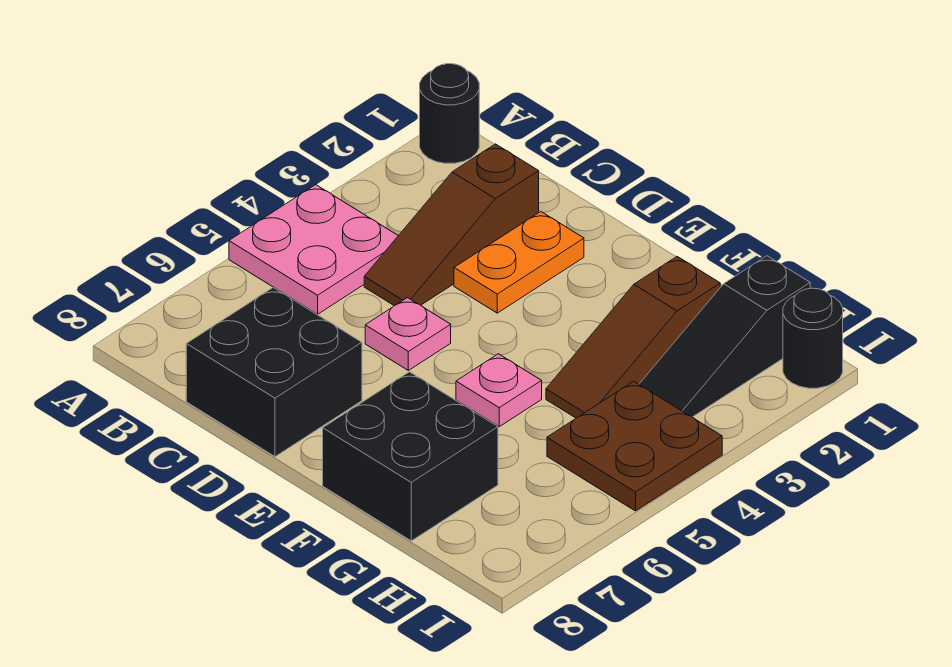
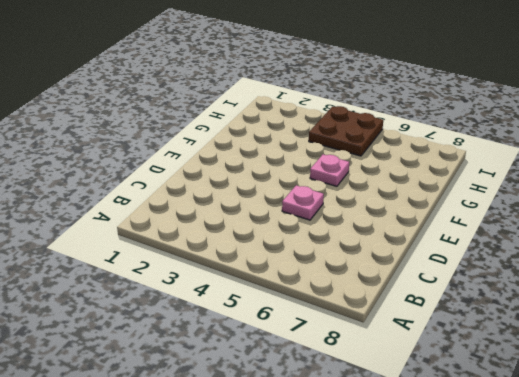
none -> black round brick A1 level 1
none -> pink plate A4:B5 level 1
none -> brown slope C2:C4 level 1 top 2

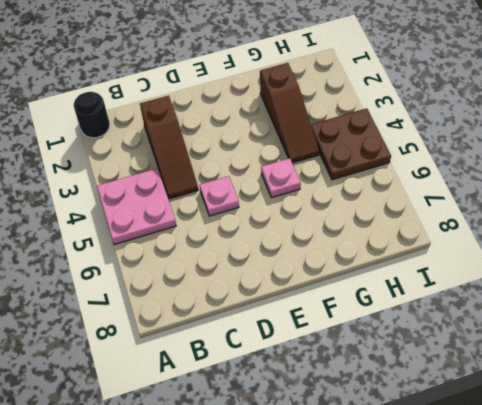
none -> black brick C7:D8 level 1
none -> orange plate D2:D3 level 1
none -> black brick F7:G8 level 1

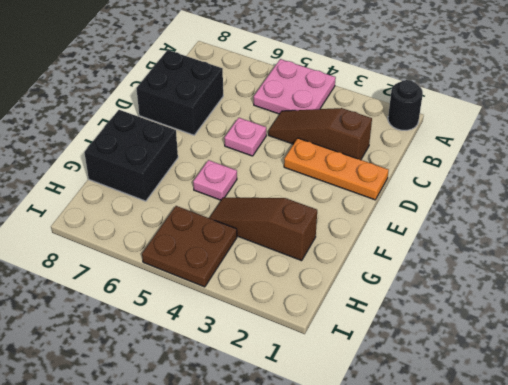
orange plate D1:D3 level 1 -> orange plate D2:D3 level 1
none -> black slope H1:H3 level 1 top 1
none -> black round brick I1 level 1

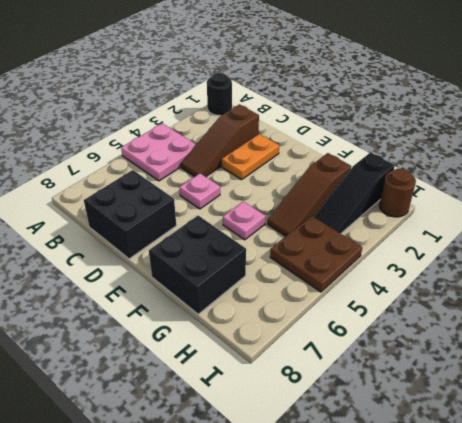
brown round brick I1 level 1 -> black round brick I1 level 1

